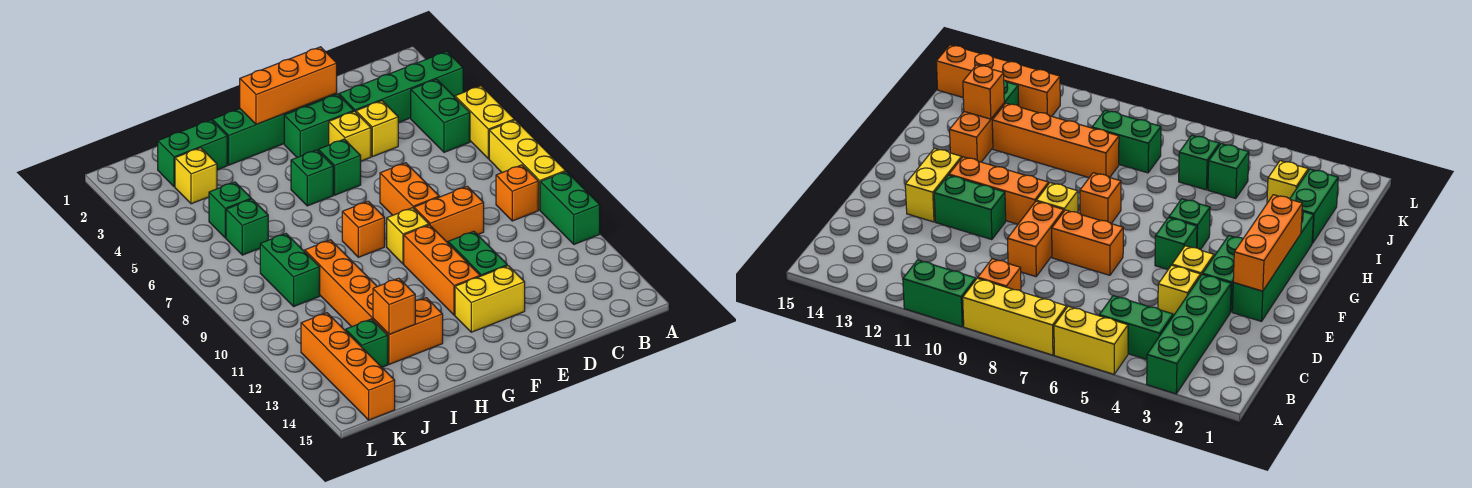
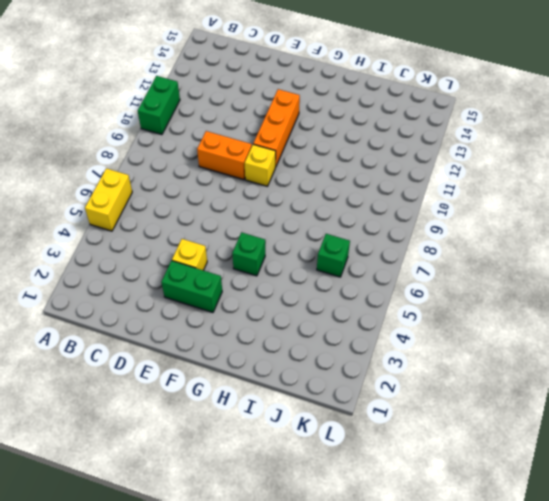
none -> green brick A3:D3 level 1
none -> yellow brick A7:A9 level 1
none -> green brick B4:B5 level 1
none -> orange brick B9 level 1

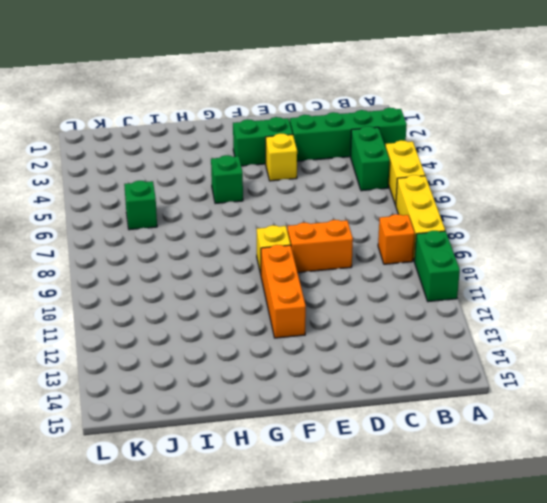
none -> yellow brick D4 level 1
none -> green brick E2:H2 level 1
none -> orange brick E7:E8 level 1
none -> green brick E11:E12 level 1

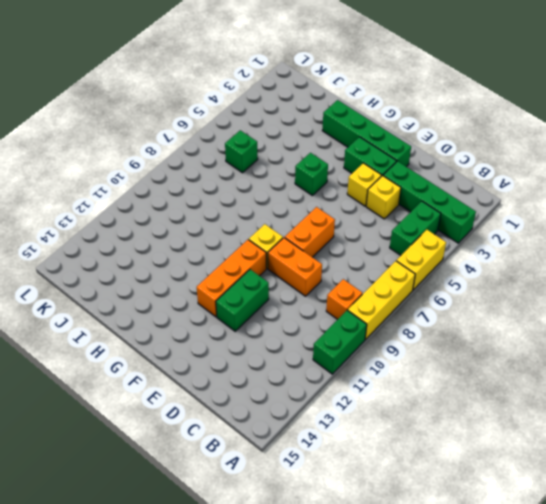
none -> yellow brick E13:F13 level 1
none -> green brick F5 level 1
none -> orange brick G8 level 1
none -> orange brick H13:I13 level 1

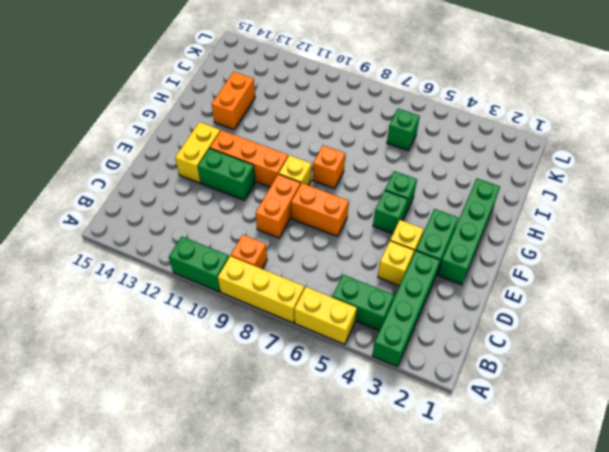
none -> green brick I2:J2 level 1
none -> orange brick I9:I12 level 1
none -> yellow brick J3 level 1
none -> green brick J5 level 1

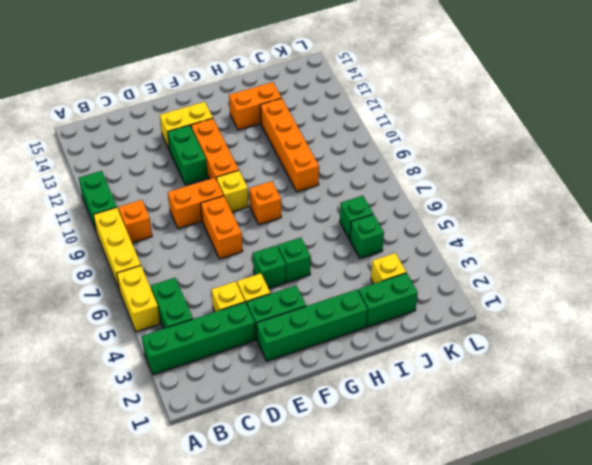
none -> green brick J8:J9 level 1
none -> green brick J13 level 1
none -> orange brick K12:K15 level 1
none -> orange brick E2:G2 level 2

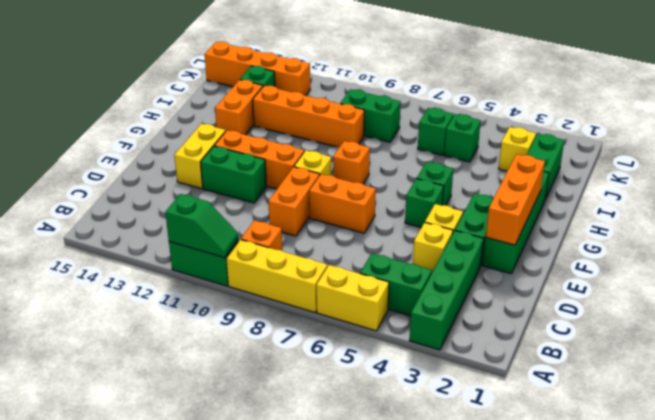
green slope A10:A11 level 2 top 11 -> none
none -> orange brick I13 level 2

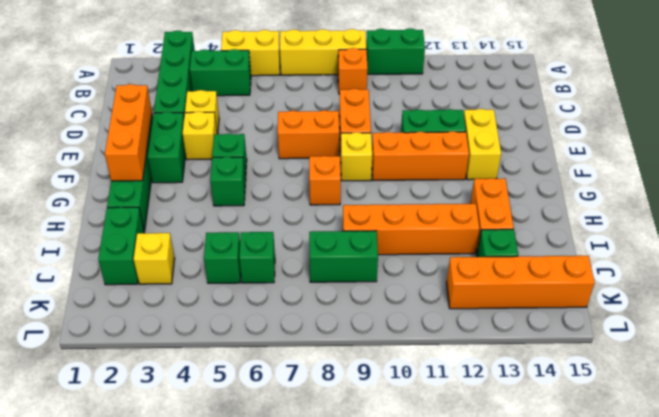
none -> orange brick I13 level 2

